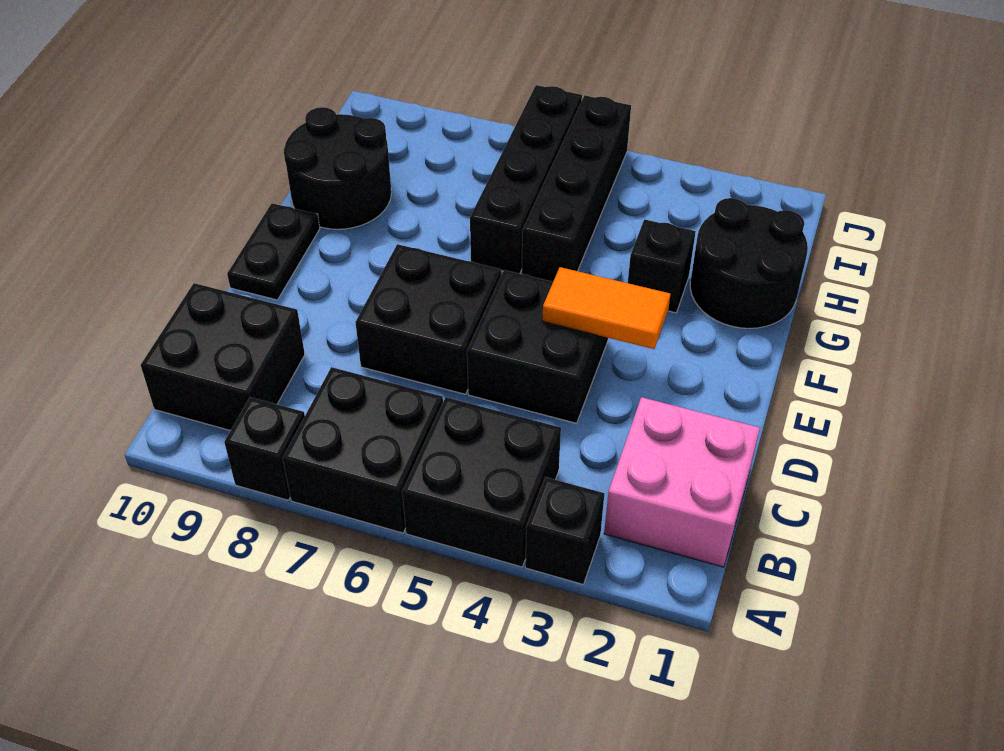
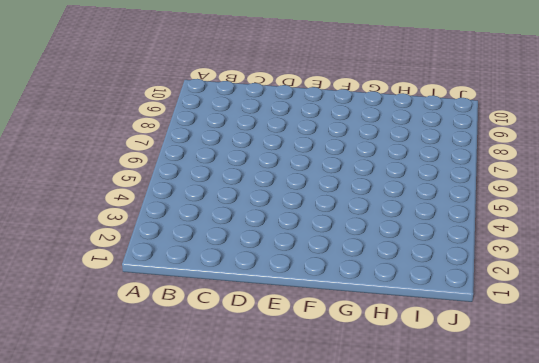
none -> black brick A3 level 1
none -> black brick A4:B5 level 1
none -> black brick A6:B7 level 1

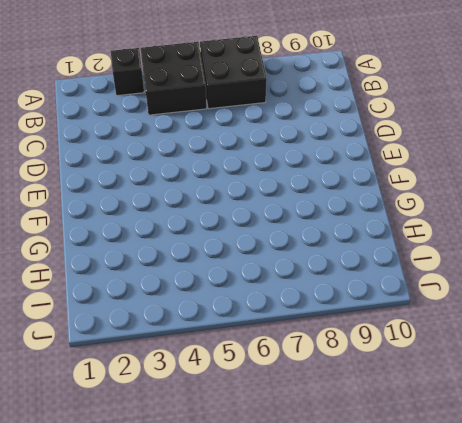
none -> black brick A8 level 1
none -> pink brick B1:C2 level 1
none -> black brick B9:C10 level 1

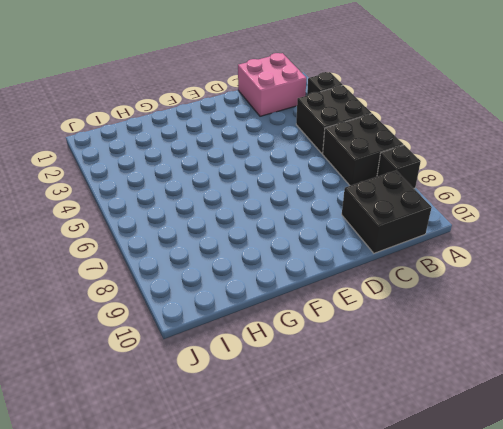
none -> black brick D4:E5 level 1
none -> black brick D6:E7 level 1
none -> black plate E10:F10 level 1

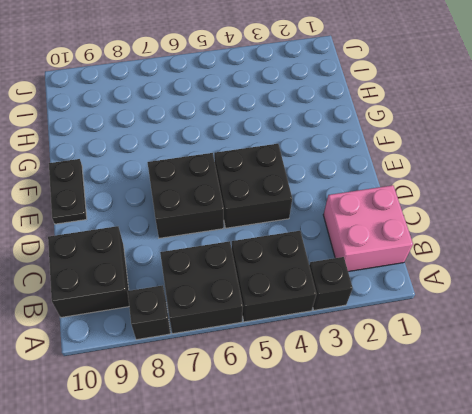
none -> black round brick G1:H2 level 1
none -> black brick G3 level 1
none -> black brick G5:J5 level 1

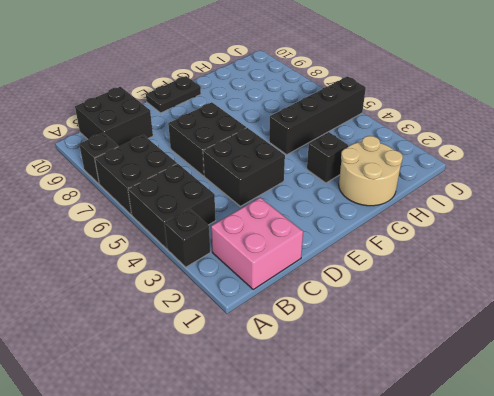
tan round brick G1:H2 level 1 -> black round brick G1:H2 level 1
none -> black brick G6:J6 level 1
none -> black round brick G9:H10 level 1
none -> orange tile E3:E4 level 2

